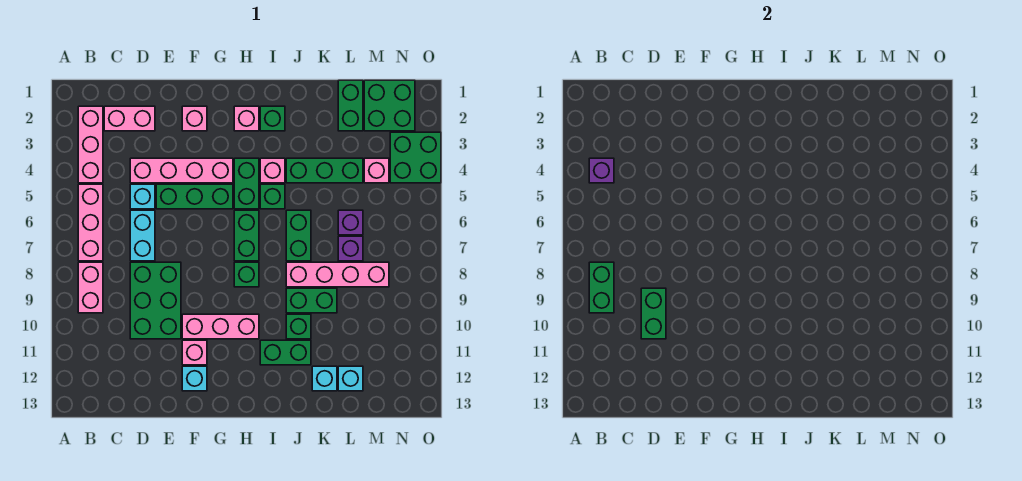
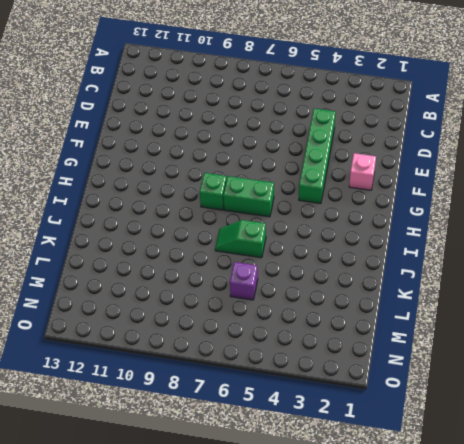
green brick D4:G4 level 1 -> pink brick D4:G4 level 1
green slope J6:J7 level 1 top 6 -> green brick J6:J7 level 1
none -> pink brick B2:B4 level 1
none -> pink brick B5:B7 level 1
none -> pink brick B8:B9 level 1
none -> pink brick C2:D2 level 1

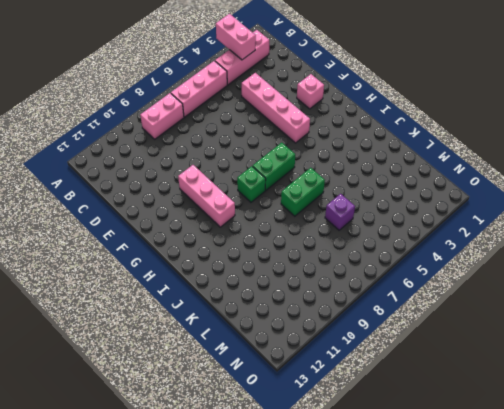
pink brick A3:B3 level 2 -> pink brick C2:D2 level 1
none -> cyan brick D5 level 1
none -> cyan brick D6:D7 level 1
none -> green brick D8:E10 level 1
none -> green brick E5:G5 level 1

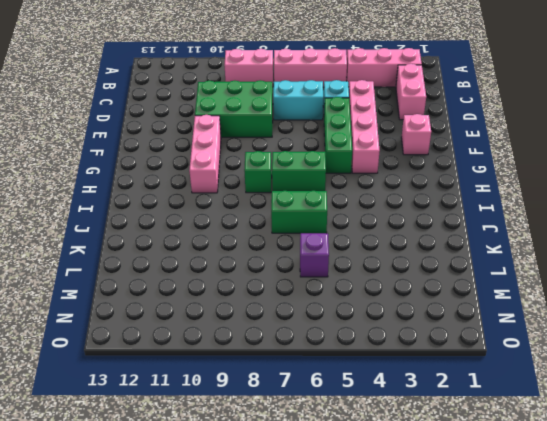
none -> pink brick F11 level 1
none -> cyan brick F12 level 1
none -> pink brick H2 level 1
none -> green brick H4:H5 level 1

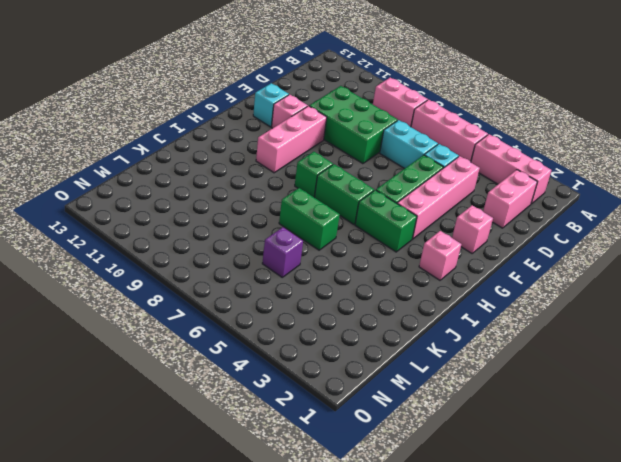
none -> green brick I2 level 1
none -> pink brick I4 level 1
none -> green brick I5 level 1
none -> green brick I11:J11 level 1

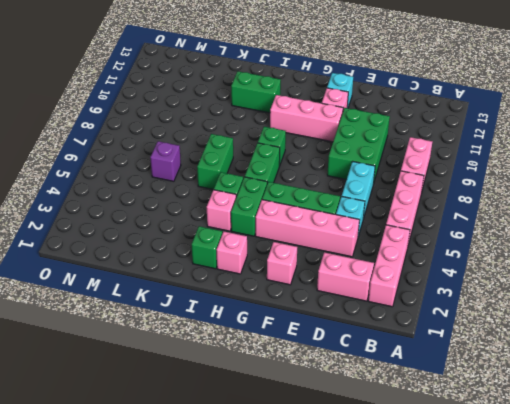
none -> green brick J4:L4 level 1
none -> pink brick J8:M8 level 1
none -> green brick J9:K9 level 1
none -> green brick J10 level 1

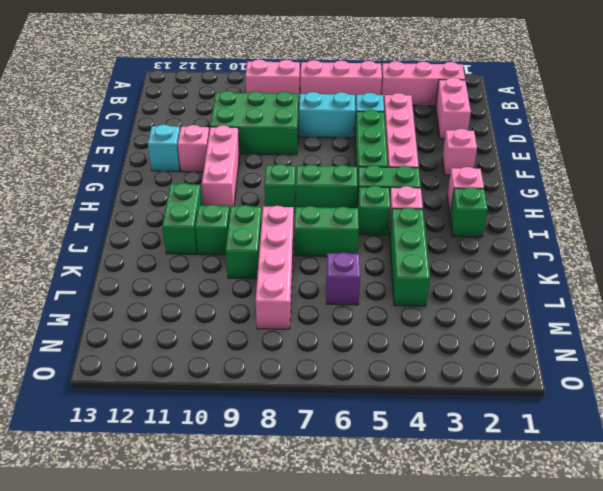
none -> cyan brick K12 level 1
none -> green brick L1:L2 level 1
none -> purple brick L7 level 1
none -> cyan brick L12 level 1

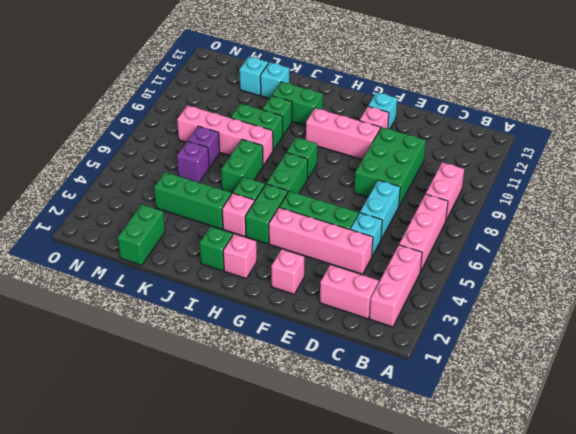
none -> green brick M1:N2 level 1
none -> pink brick M4 level 1
none -> green brick N3:O4 level 1
none -> purple brick B4 level 2

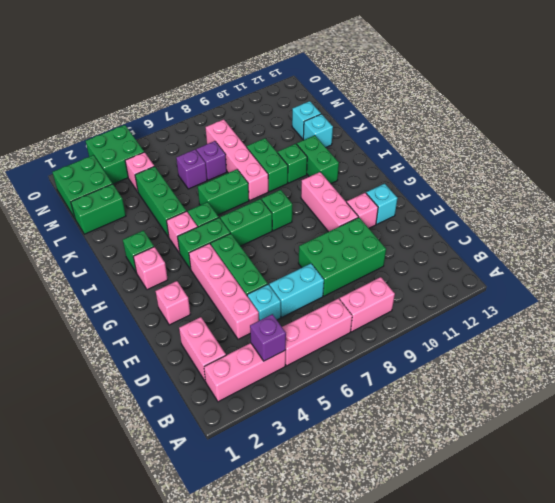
none -> green brick B8:B9 level 2
none -> green brick D9:D10 level 2

